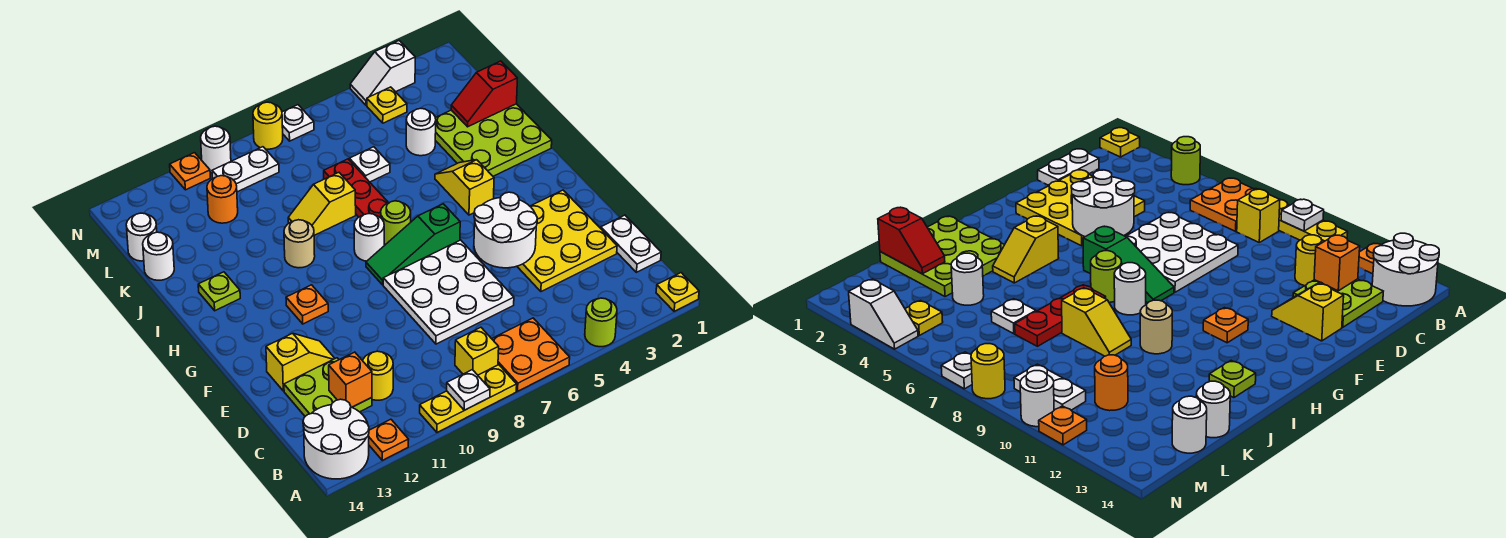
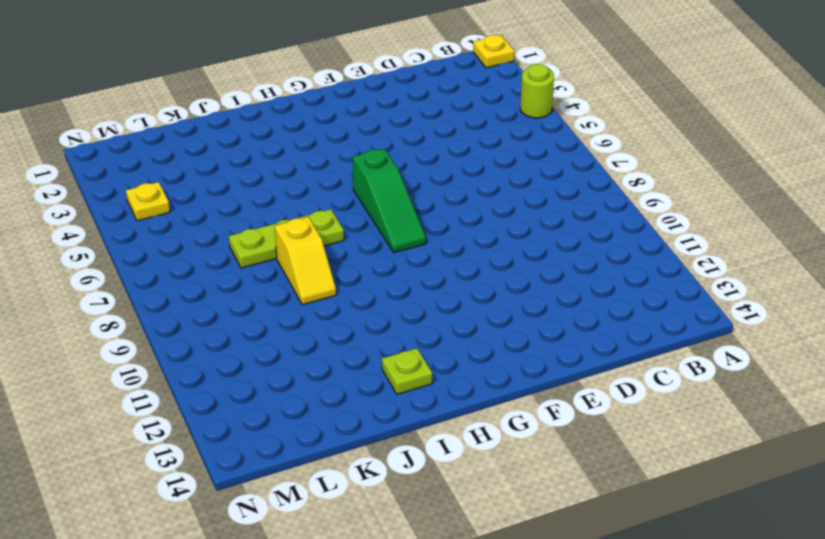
lime plate I7:K7 level 1 -> red plate I7:K7 level 1
none -> orange plate A6:B7 level 1
none -> yellow plate A8:A10 level 1
none -> orange plate A12 level 1
none -> white round brick A13:B14 level 1

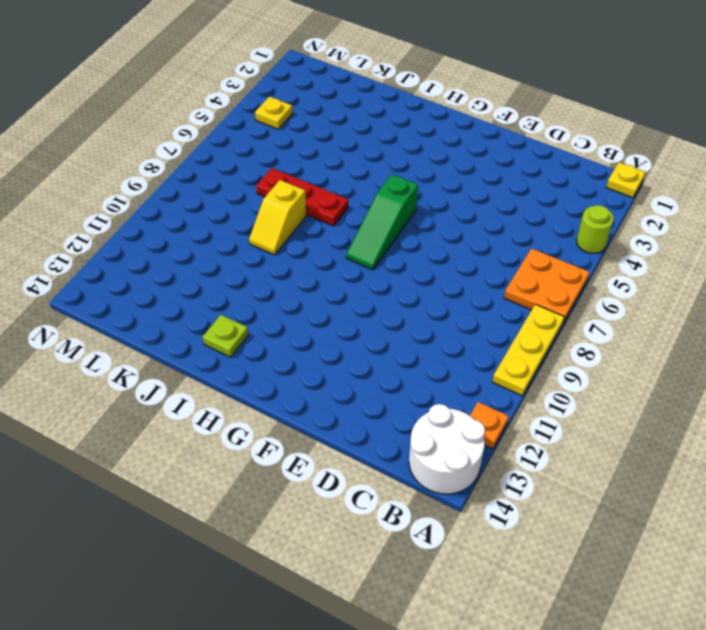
none -> yellow brick B8 level 1
none -> white plate C1:D1 level 1
none -> yellow round brick C11 level 1
none -> lime plate C12:D13 level 1

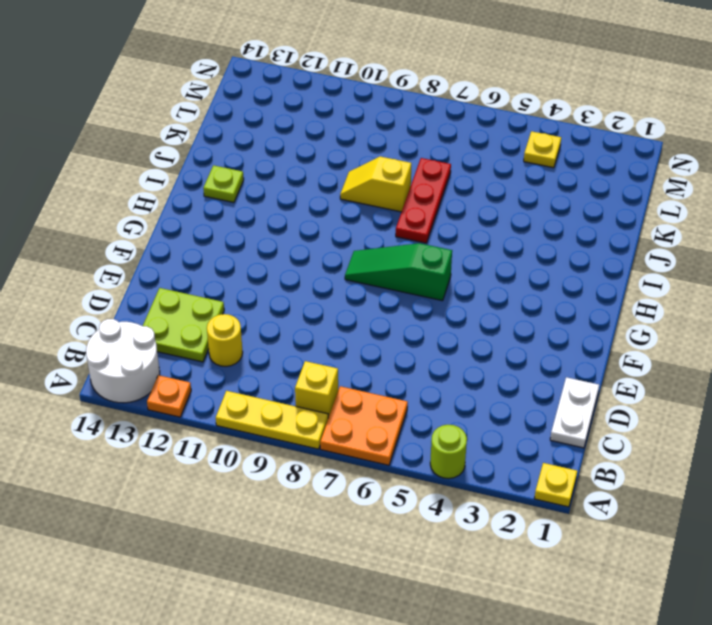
none -> yellow plate D2:F4 level 1
none -> white plate D6:F8 level 1
none -> yellow slope E12:E13 level 1 top 13
none -> orange plate G11 level 1

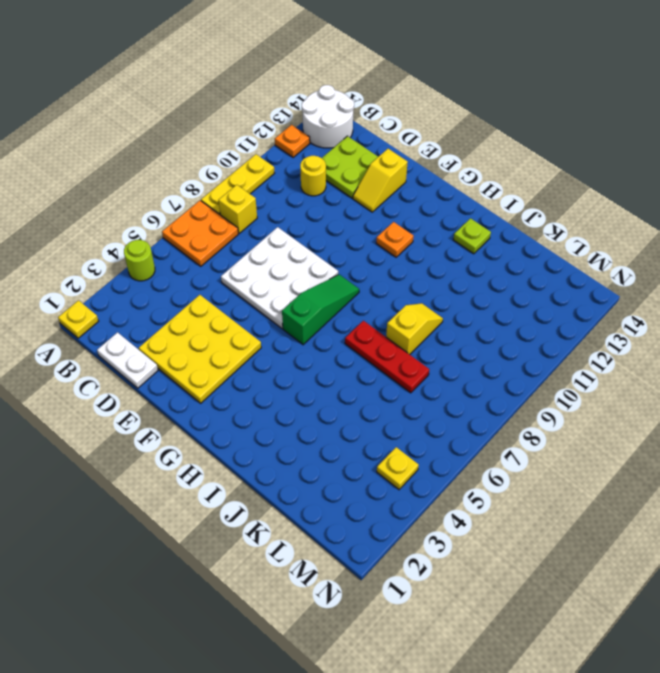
none -> yellow slope H4:I4 level 1 top H
none -> lime round brick H7 level 1
none -> white round brick H8 level 1
none -> lime plate I1:K3 level 1

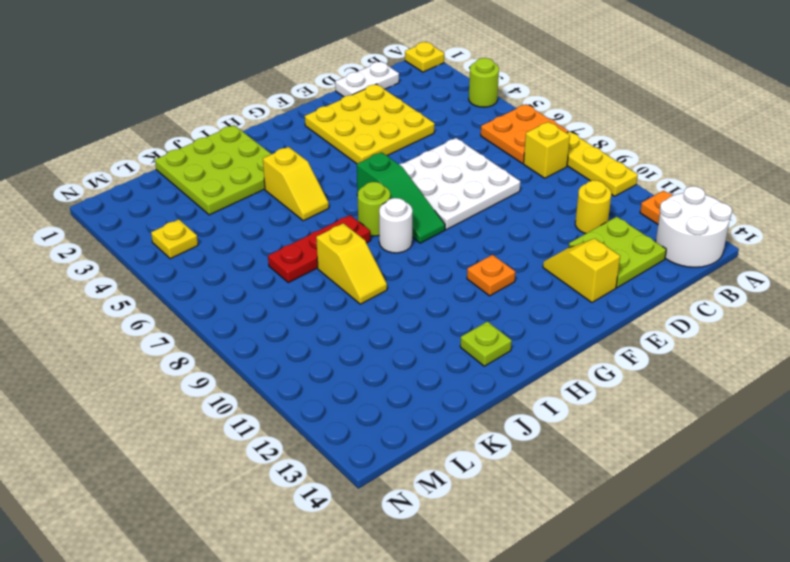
yellow slope I4:I5 level 1 top 4 -> yellow slope H4:I4 level 1 top H
none -> tan round brick I10 level 1
none -> white round brick K4 level 1
none -> white plate K6 level 1
none -> white round brick K14 level 1

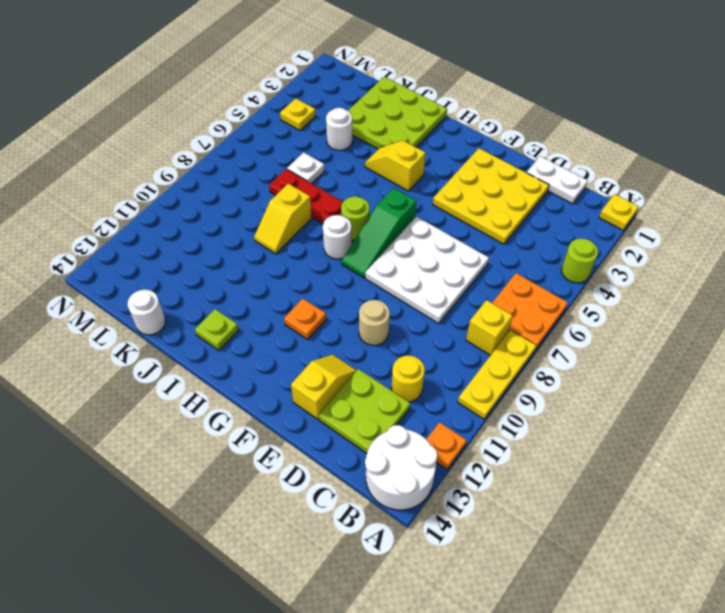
tan round brick E10 level 1 -> tan round brick I10 level 1
none -> orange round brick L11 level 1
none -> white round brick L14 level 1
none -> white plate M9:M10 level 1
none -> white slope N3:N4 level 1 top 3

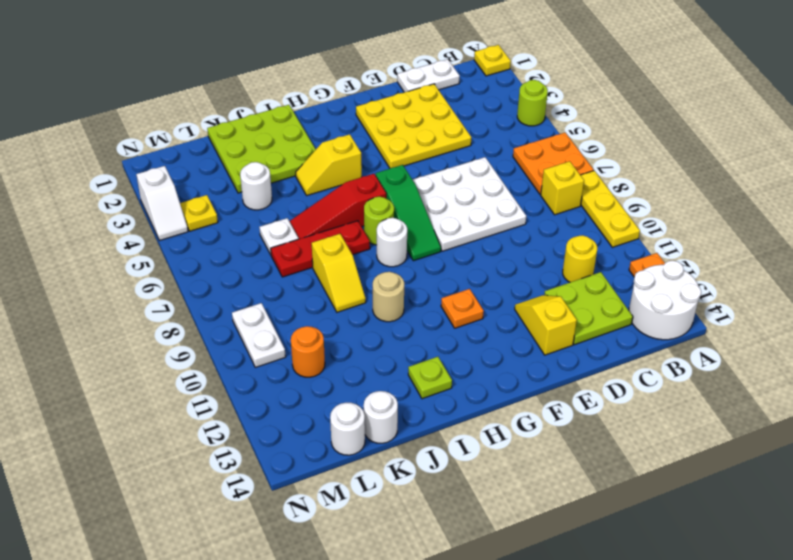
red slope H6:J6 level 1 top H -> none
none -> white plate N7 level 1
none -> yellow round brick N8 level 1
none -> white round brick N10 level 1
none -> orange plate N11 level 1

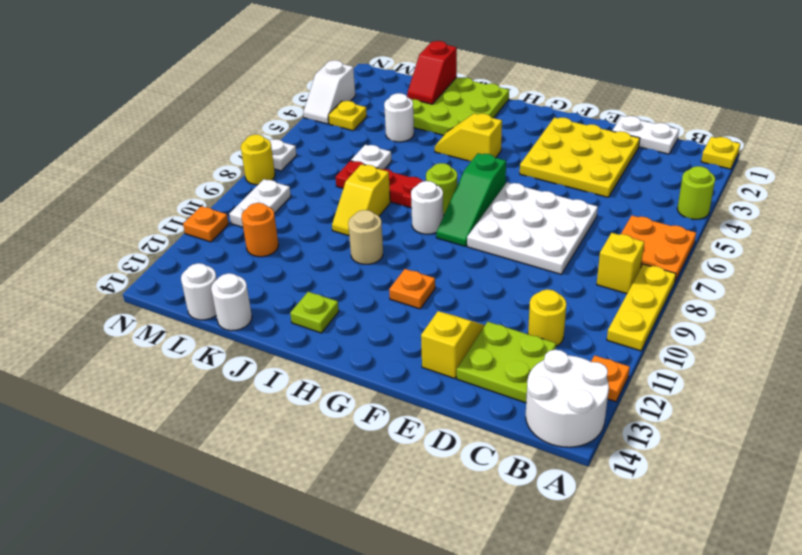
none -> white round brick N10 level 1
none -> white plate A9 level 2
none -> orange brick C12 level 2
none -> white round brick E4:F5 level 2

